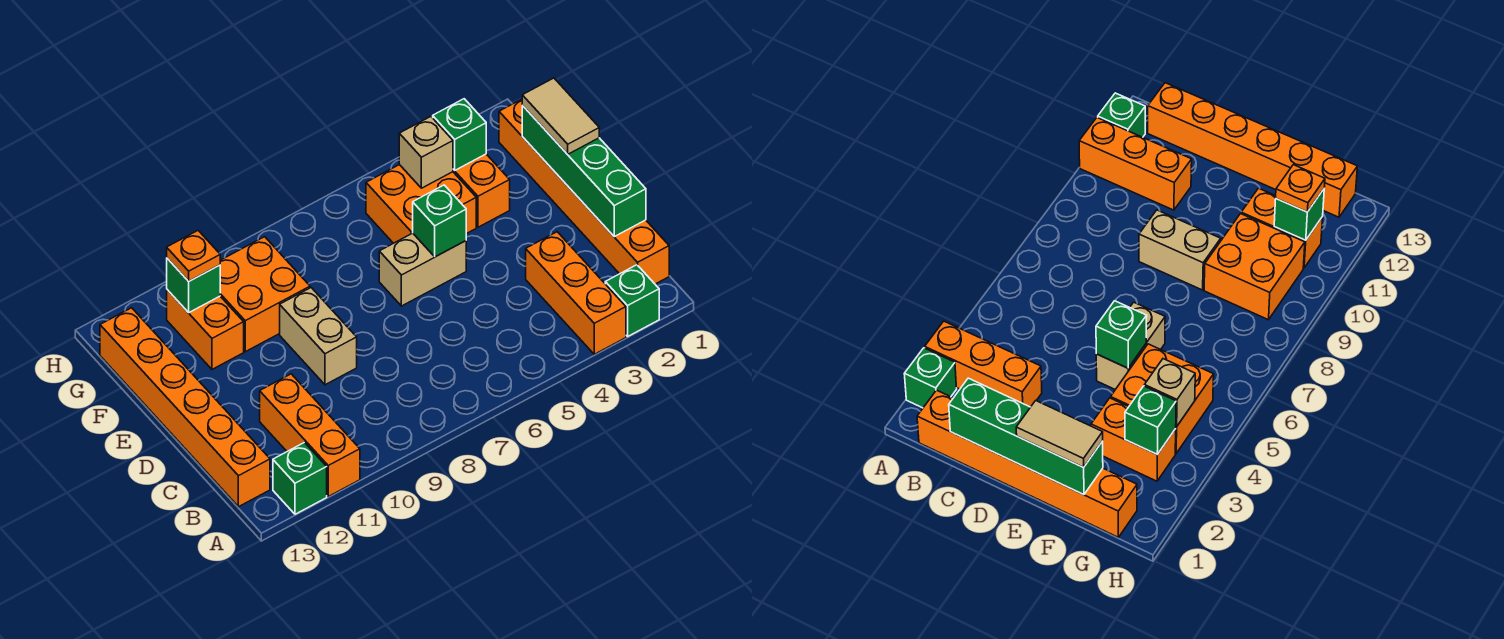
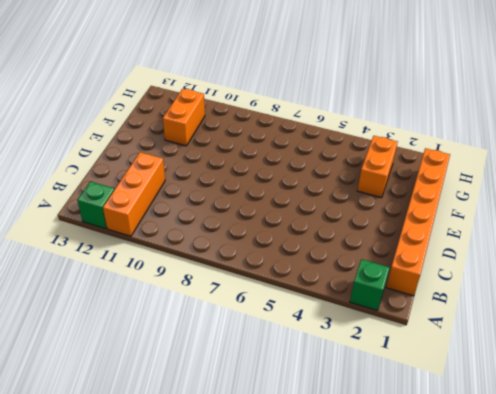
none -> orange brick A3:C3 level 1
none -> orange brick B13:G13 level 1
none -> tan brick D9:E9 level 1

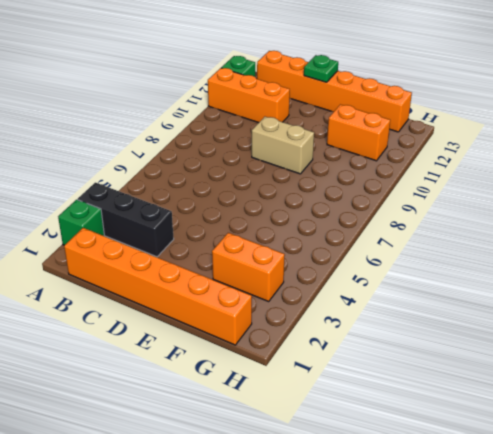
black brick A3:C3 level 1 -> orange brick A3:C3 level 1
green plate D13 level 2 -> none
none -> tan brick E5:E6 level 1
none -> orange brick F4:G5 level 1
none -> orange brick F9:G10 level 1

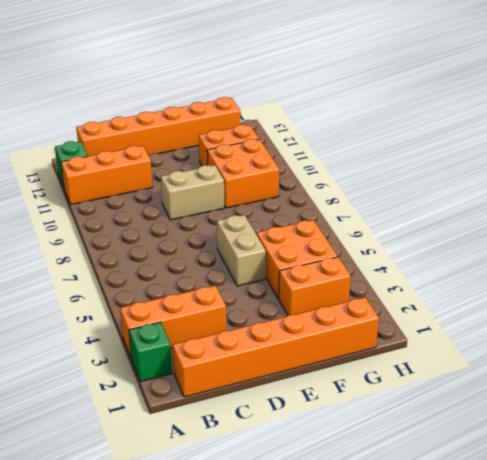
none -> green brick C1:F1 level 2
none -> green brick E5 level 2
none -> green brick G3 level 2

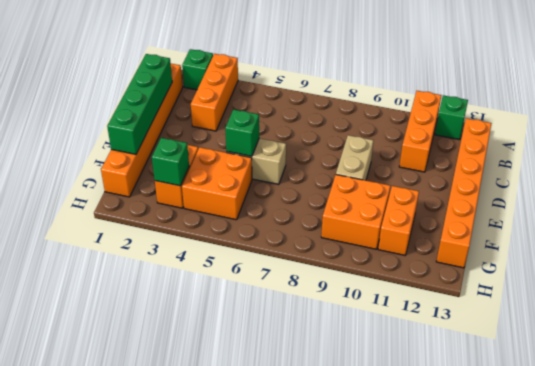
none -> tan brick G4 level 2
none -> green brick G11 level 2
none -> tan tile E1:F1 level 3

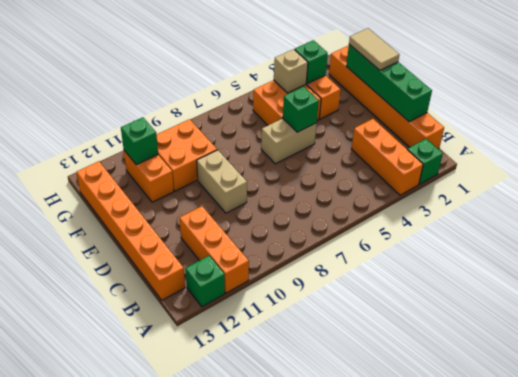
none -> orange plate G11 level 3

